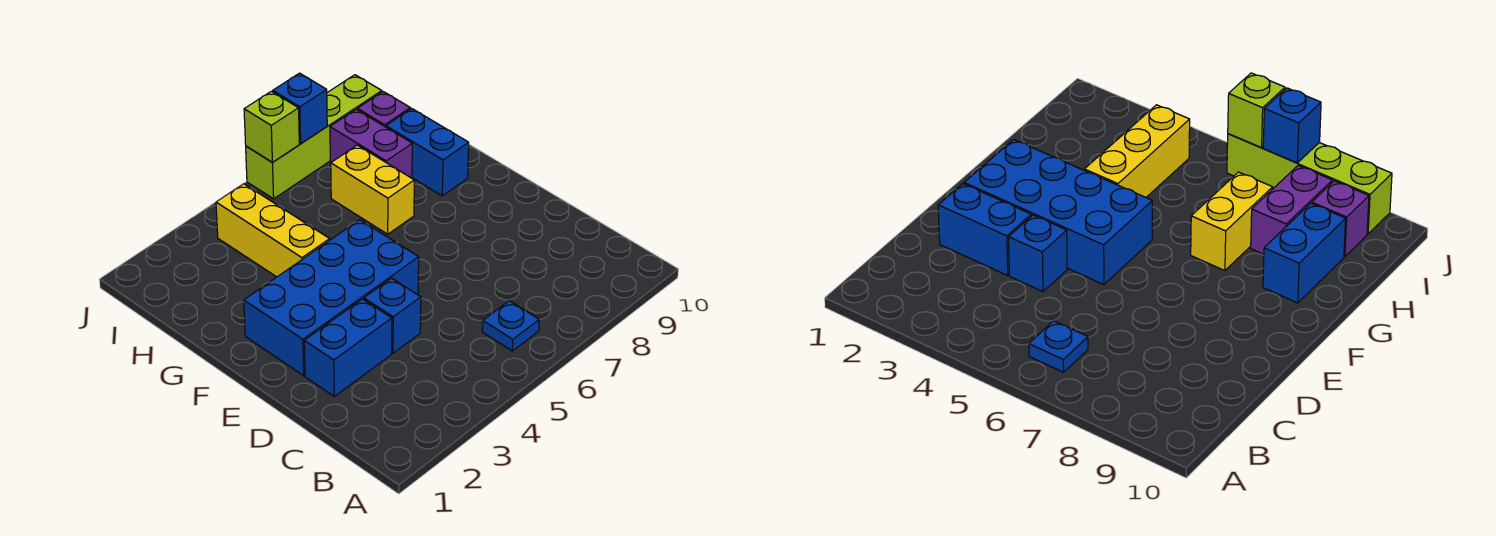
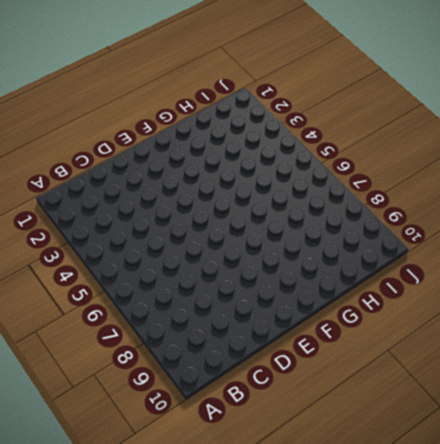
none -> blue plate B6 level 1
none -> blue brick D2:D3 level 1
none -> blue brick D4 level 1

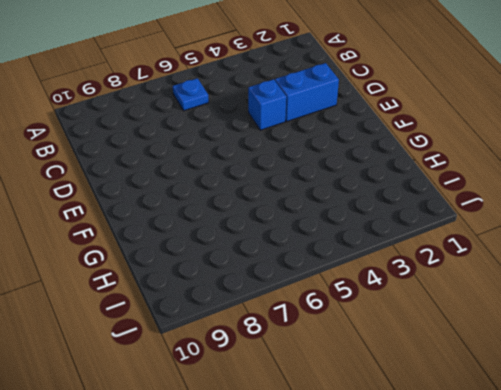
none -> blue brick E2:F5 level 1
none -> yellow brick G4:I4 level 1
none -> yellow brick G7:H7 level 1

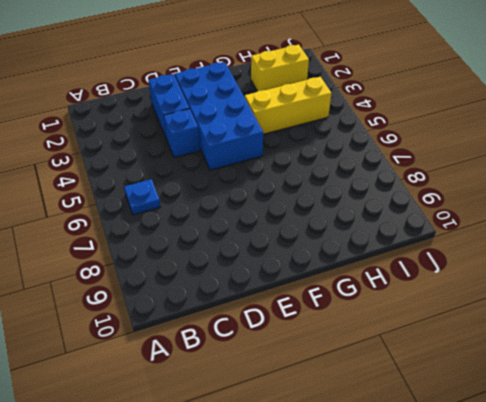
yellow brick H2:I2 level 1 -> yellow brick G7:H7 level 1
none -> blue brick G9:H9 level 1
none -> purple brick H8:I8 level 1
none -> purple brick I9 level 1

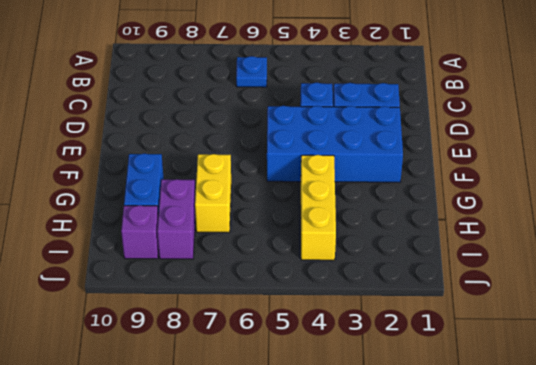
none -> lime brick J6:J9 level 1
none -> lime brick J6 level 2
none -> blue brick J7 level 2

